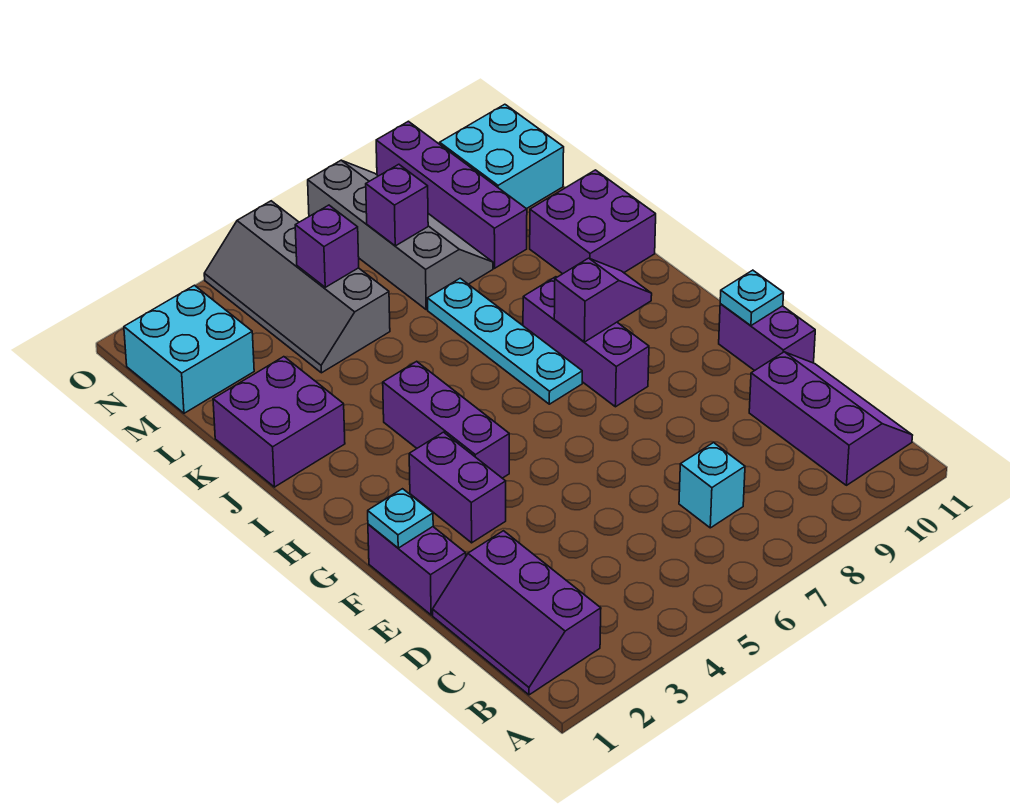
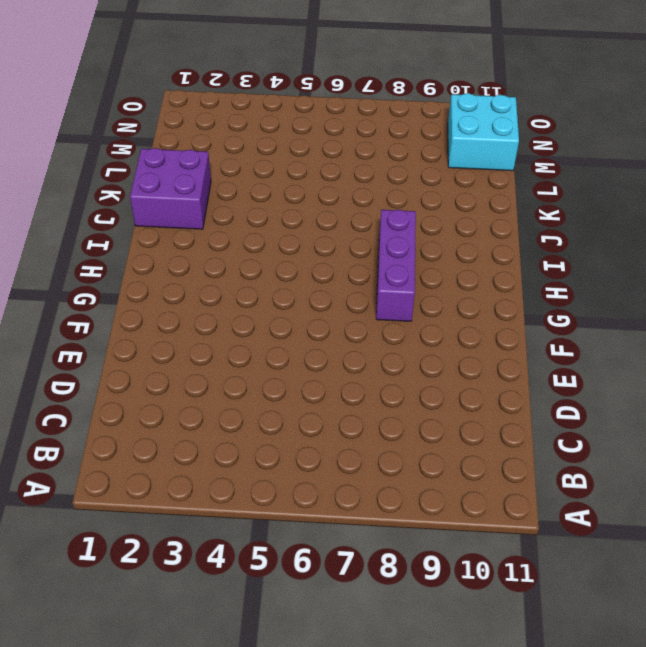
none -> purple slope B1:D2 level 1 top 2
none -> purple slope B10:D11 level 1 top 10
none -> cyan brick C7 level 1

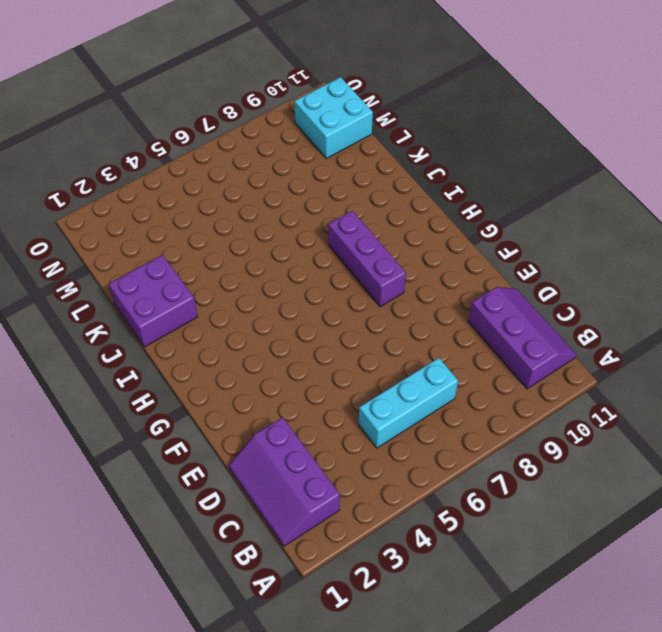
cyan brick C5:C7 level 1 -> cyan brick C7 level 1
none -> purple brick E1:F1 level 1
none -> purple brick E11:F11 level 1
none -> purple brick F3:G3 level 1

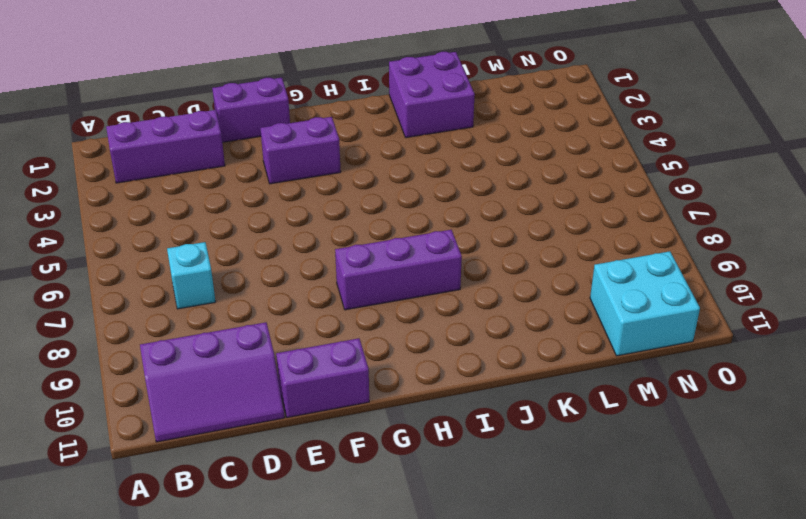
none -> purple brick G4:I4 level 1
none -> cyan plate H7:K7 level 1
none -> purple brick J10:K11 level 1

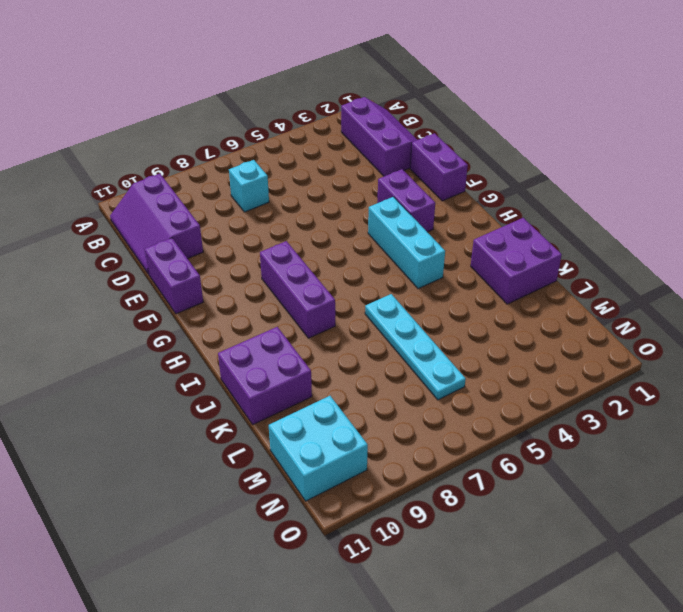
cyan brick G4:I4 level 1 -> purple brick G4:I4 level 1
cyan plate J6:M6 level 1 -> cyan plate H7:K7 level 1
none -> grey slope L4:O5 level 1 top 5
none -> grey slope L7:O8 level 1 top 7
none -> purple brick L9:O9 level 1

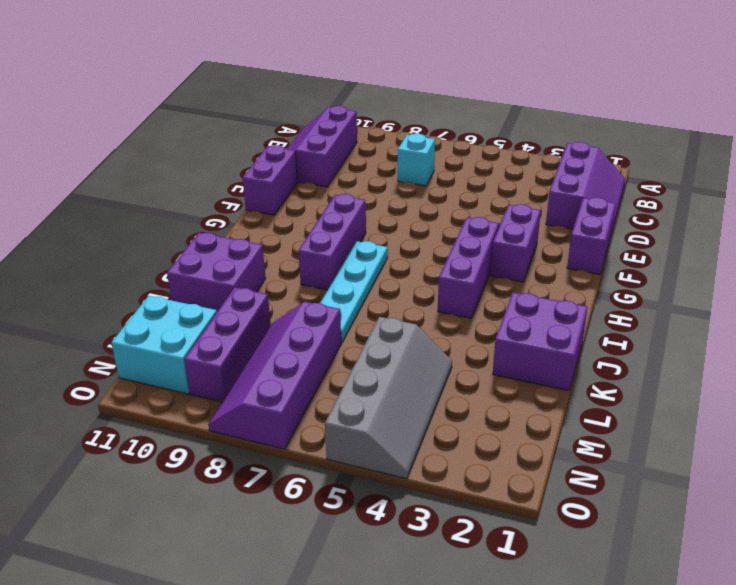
purple slope L7:O8 level 1 top 7 -> grey slope L7:O8 level 1 top 7
purple brick L9:N9 level 1 -> purple brick L9:O9 level 1
none -> cyan brick M1:N2 level 1
none -> cyan plate F1 level 2
none -> cyan plate F11 level 2

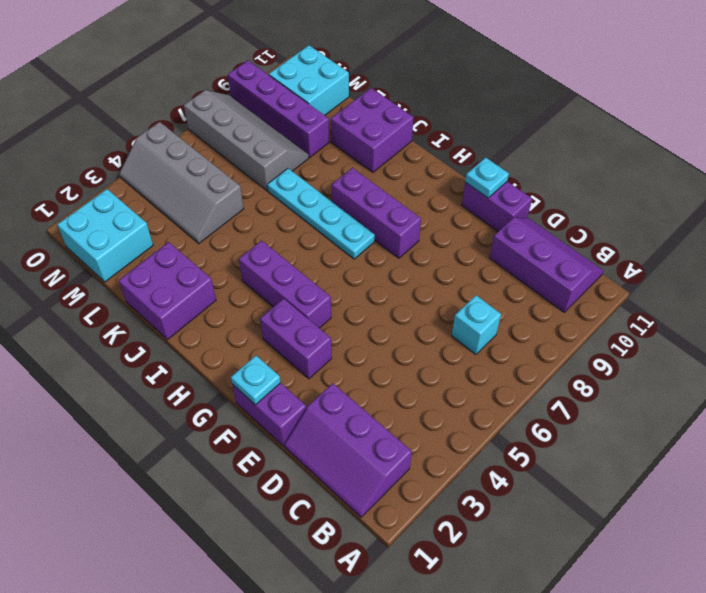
none -> purple slope H8:H9 level 2 top 8
none -> purple brick M5 level 2
none -> purple brick M7 level 2

